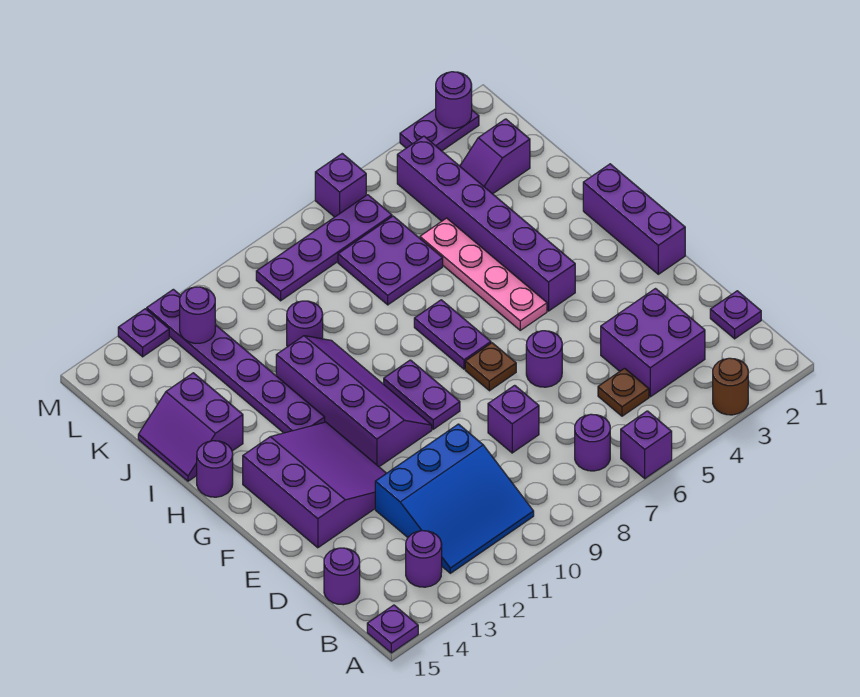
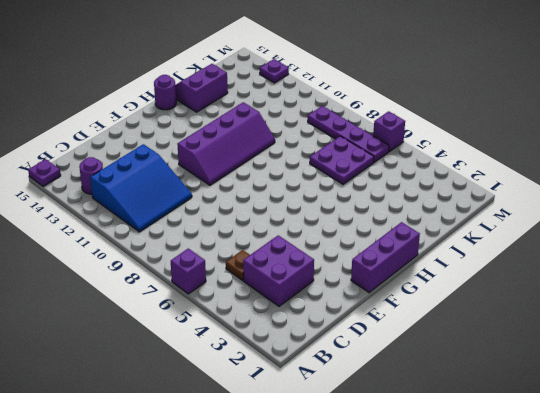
blue slope B10:D12 level 1 top 12 -> blue slope B10:D12 level 1 top D
none -> brown round brick A3 level 1
none -> purple round brick B7 level 1
none -> purple plate C1 level 1
none -> purple round brick C15 level 1

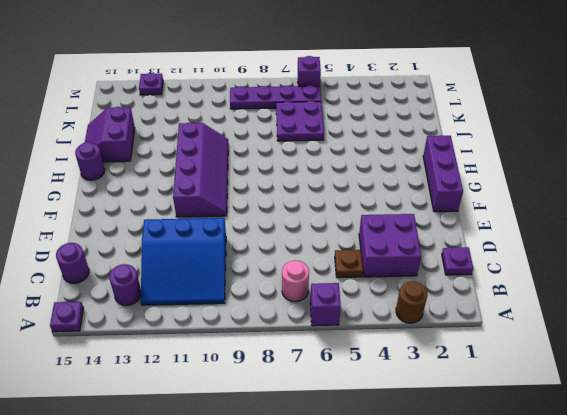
pink round brick B7 level 1 -> purple round brick B7 level 1
none -> purple brick D8 level 1
none -> purple round brick E6 level 1
none -> purple slope E12:G14 level 1 top 14
none -> brown plate F7 level 1

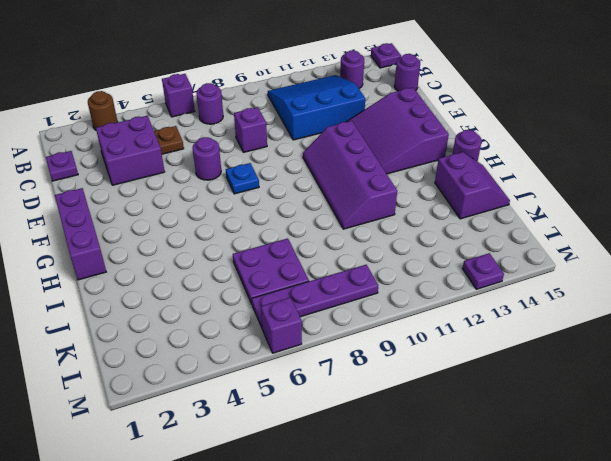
blue plate F7 level 1 -> brown plate F7 level 1
none -> purple plate F9:G9 level 1
none -> purple brick G4:L4 level 1
none -> pink plate G5:J5 level 1
none -> purple plate G7:H7 level 1

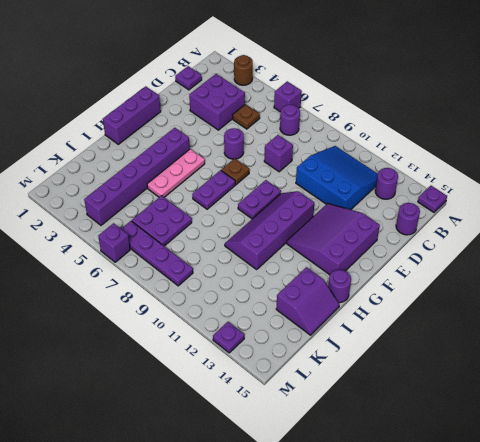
pink plate G5:I5 level 1 -> pink plate G5:J5 level 1
none -> purple plate H12:M12 level 1
none -> purple round brick J10 level 1
none -> purple slope K2:K3 level 1 top 2
none -> purple plate M2:M3 level 1

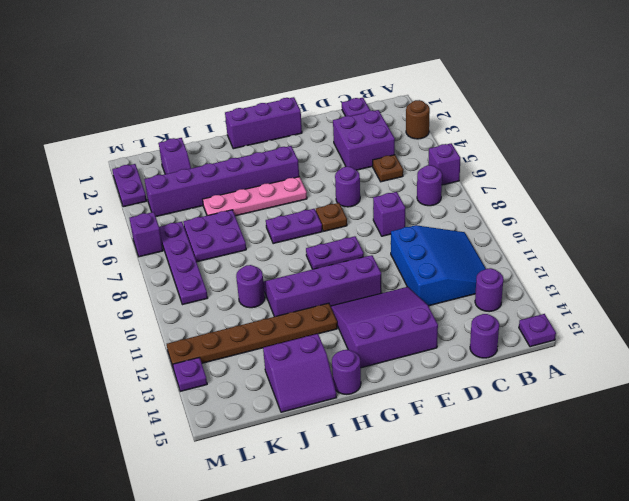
brown plate H12:M12 level 1 -> purple plate H12:M12 level 1
none -> purple round brick L12 level 2
none -> purple round brick M2 level 2

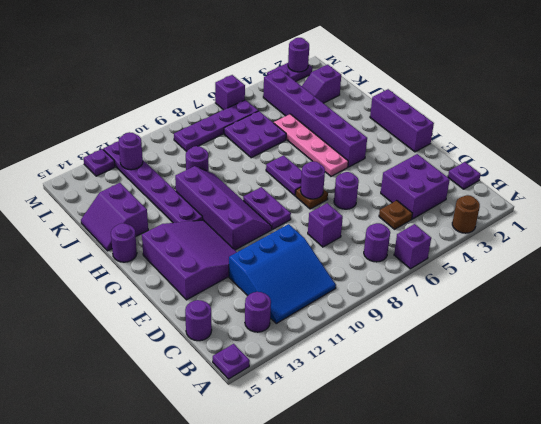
purple round brick F7 level 2 -> none

